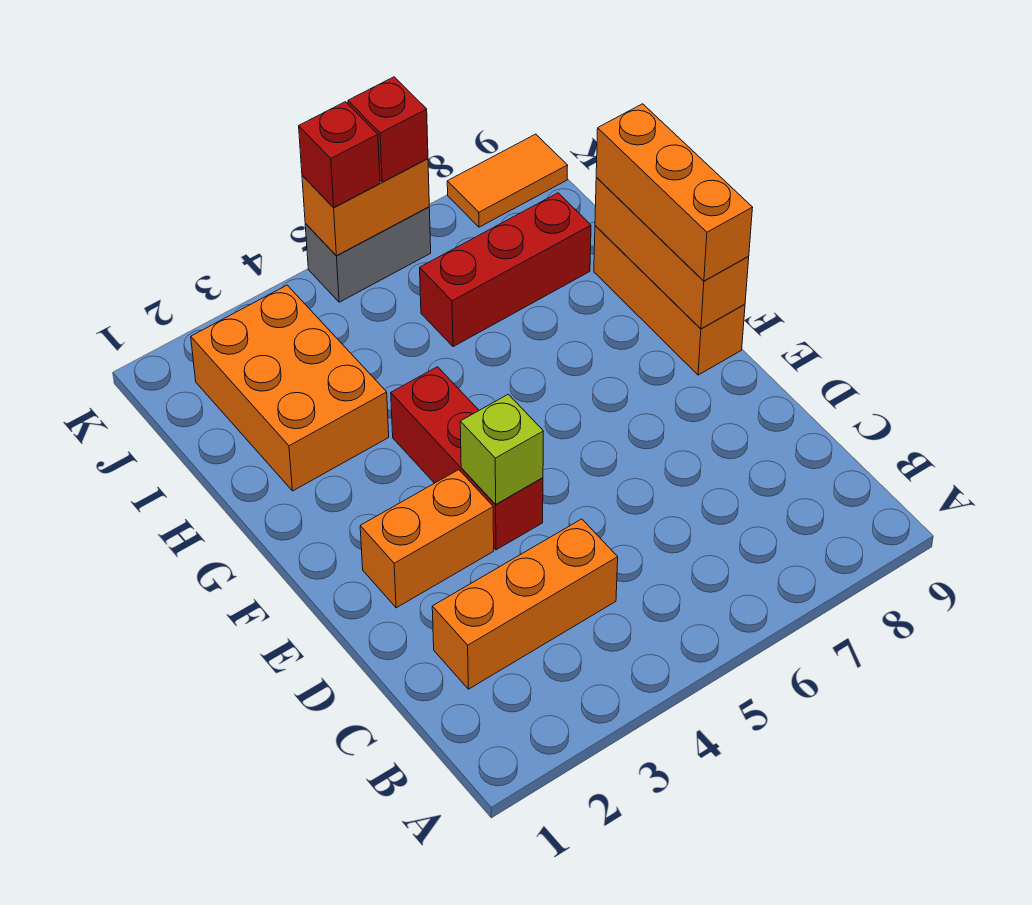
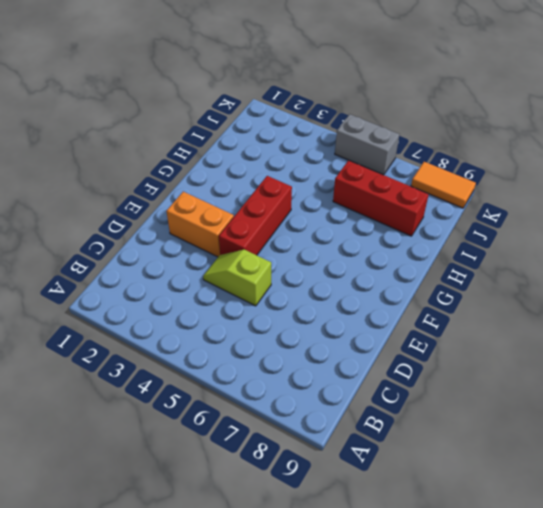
lime slope D4:D5 level 1 top 5 -> none
none -> orange brick C2:C4 level 1
none -> orange brick F9:H9 level 1
none -> orange brick H2:J3 level 1

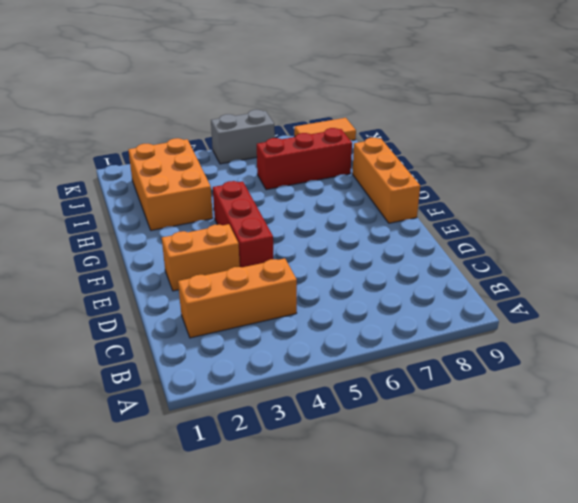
none -> lime brick E4 level 2
none -> orange brick F9:H9 level 2
none -> orange brick K5:K6 level 2

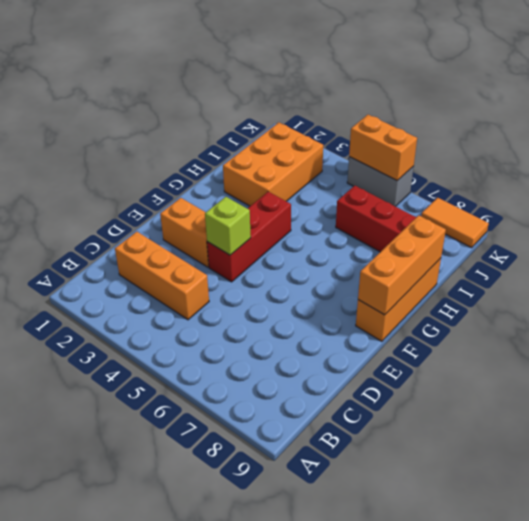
none -> orange brick F9:H9 level 3
none -> red brick K5 level 3
none -> red brick K6 level 3

